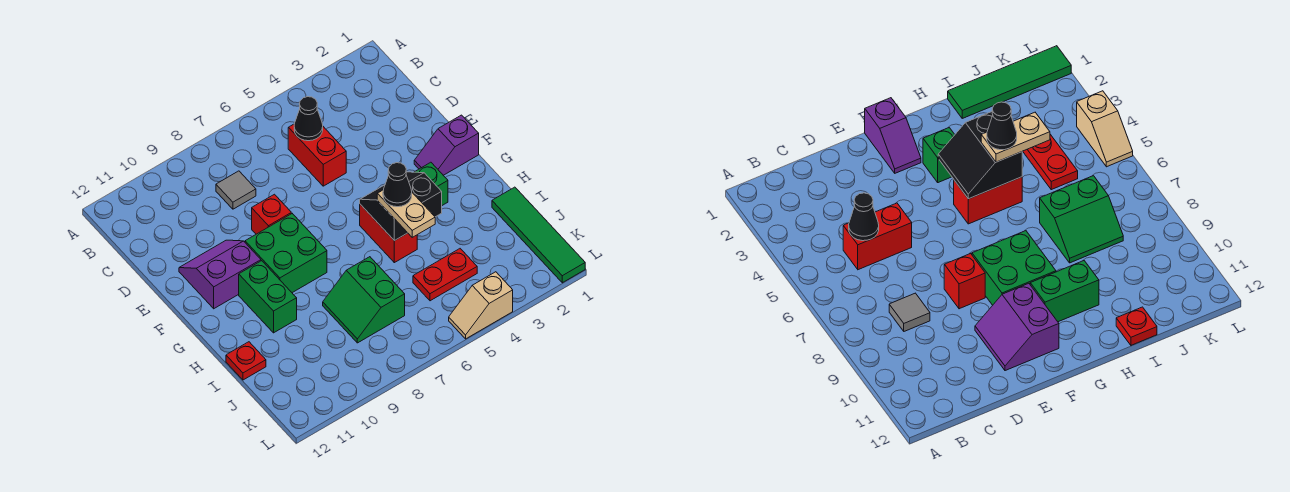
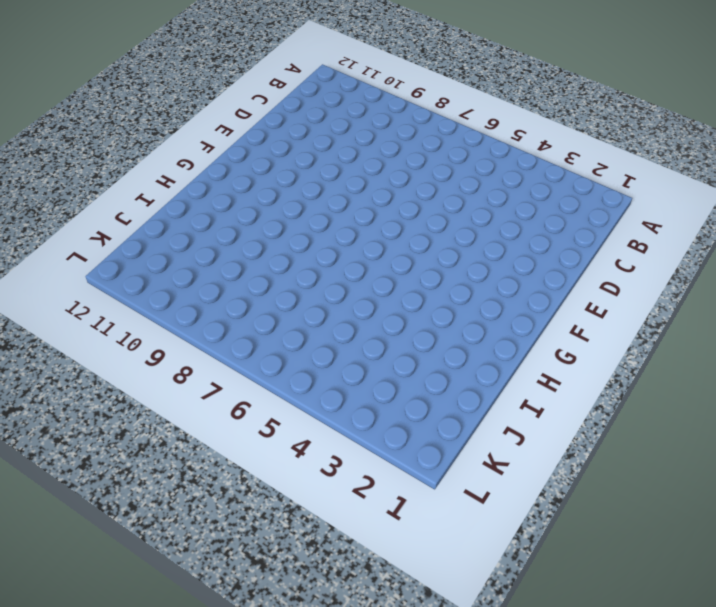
none -> red brick C5:D5 level 1
none -> grey tile C8 level 1
none -> red brick E8 level 1

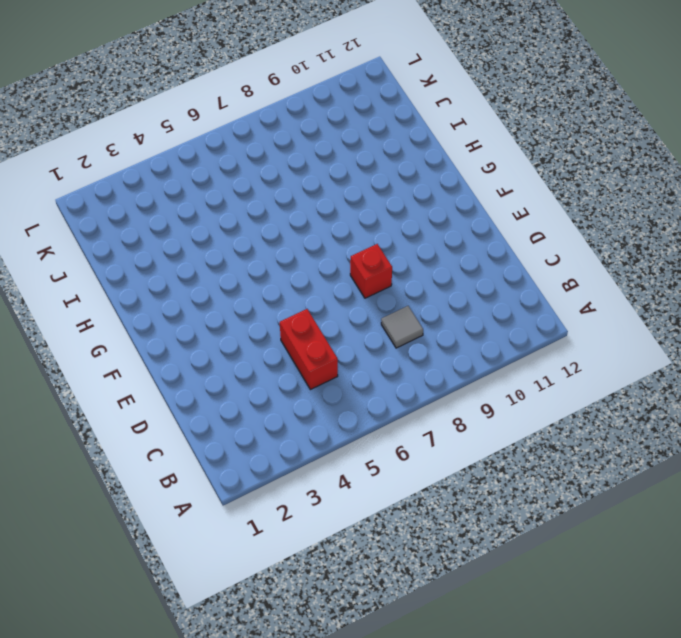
none -> purple slope E10:F11 level 1 top F
none -> purple slope F1:F2 level 1 top 1
none -> green brick F8:G9 level 1

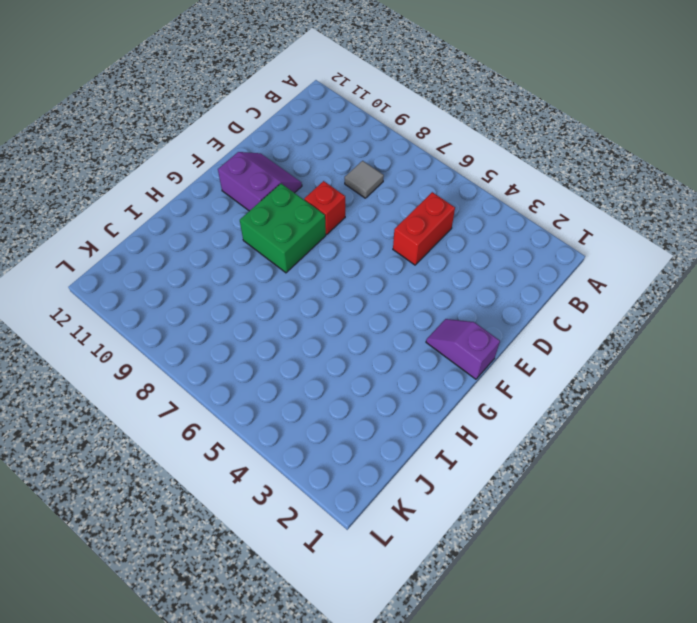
none -> green brick G3 level 1
none -> red brick G5:H5 level 1
none -> green brick G10:H10 level 1

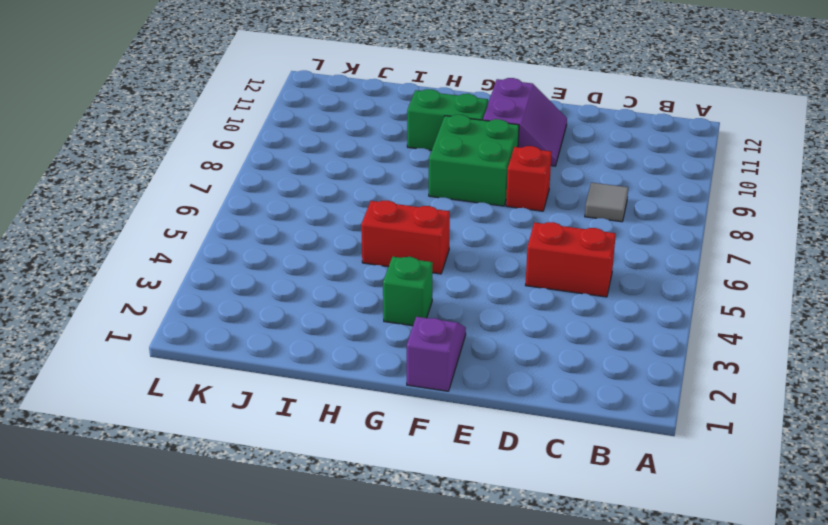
none -> green tile I1:L1 level 1
none -> green slope I7:J8 level 1 top 7
none -> red plate I12 level 1

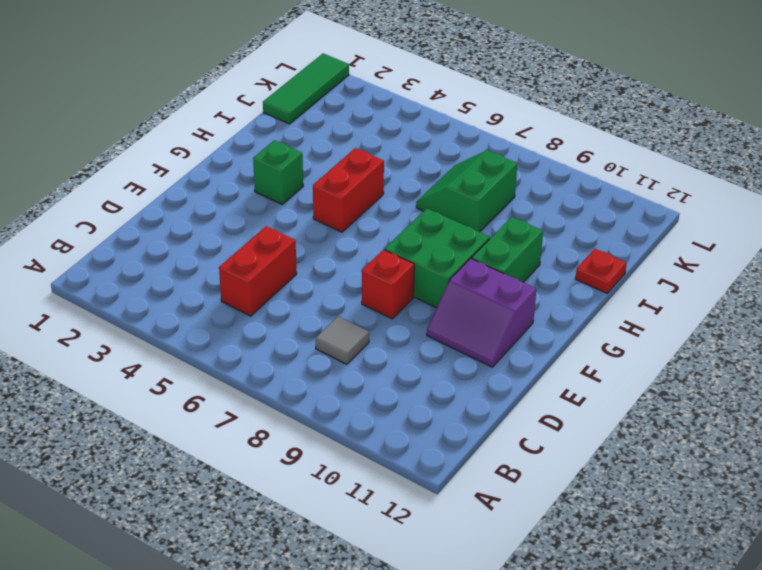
green slope I7:J8 level 1 top 8 -> green slope I7:J8 level 1 top 7
green tile J1:L1 level 1 -> green tile I1:L1 level 1
none -> purple slope F1:F2 level 1 top 1
none -> red plate J4:J5 level 1
none -> tan slope L4:L5 level 1 top 4

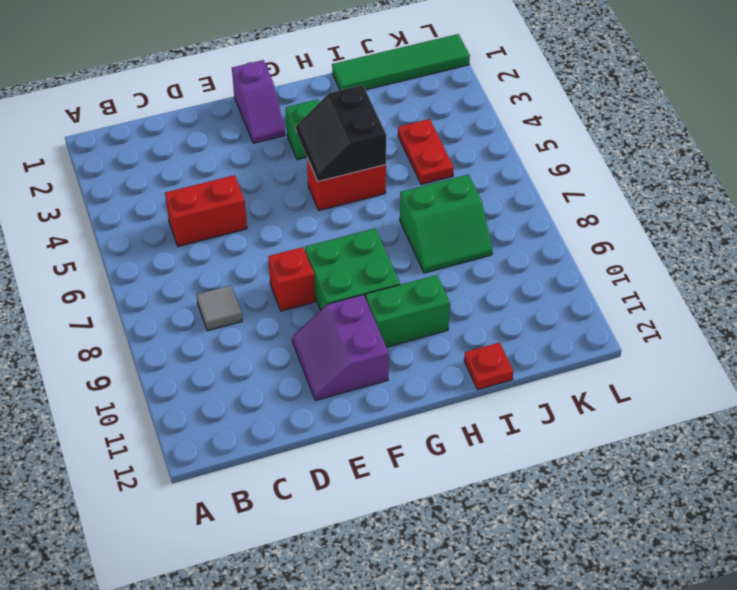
none -> tan slope L4:L5 level 1 top 4
none -> black cone C5 level 2
none -> tan plate H5:I5 level 3

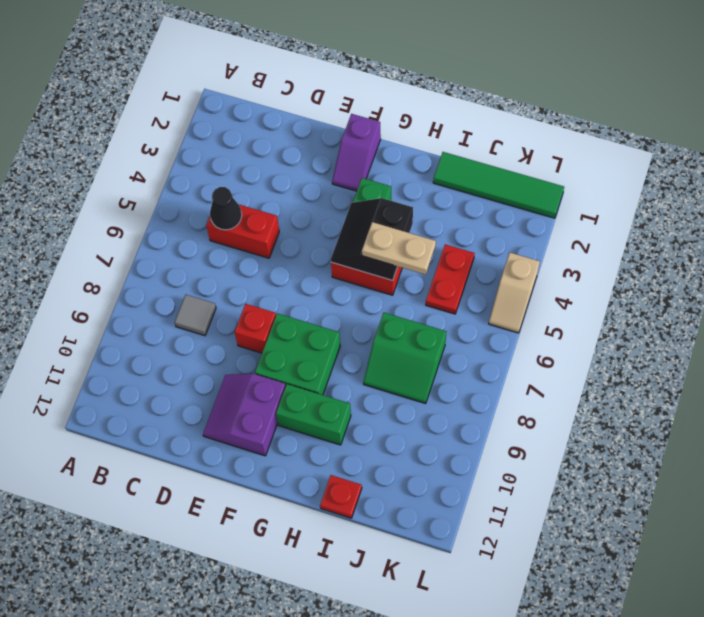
none -> black cone H5 level 4

